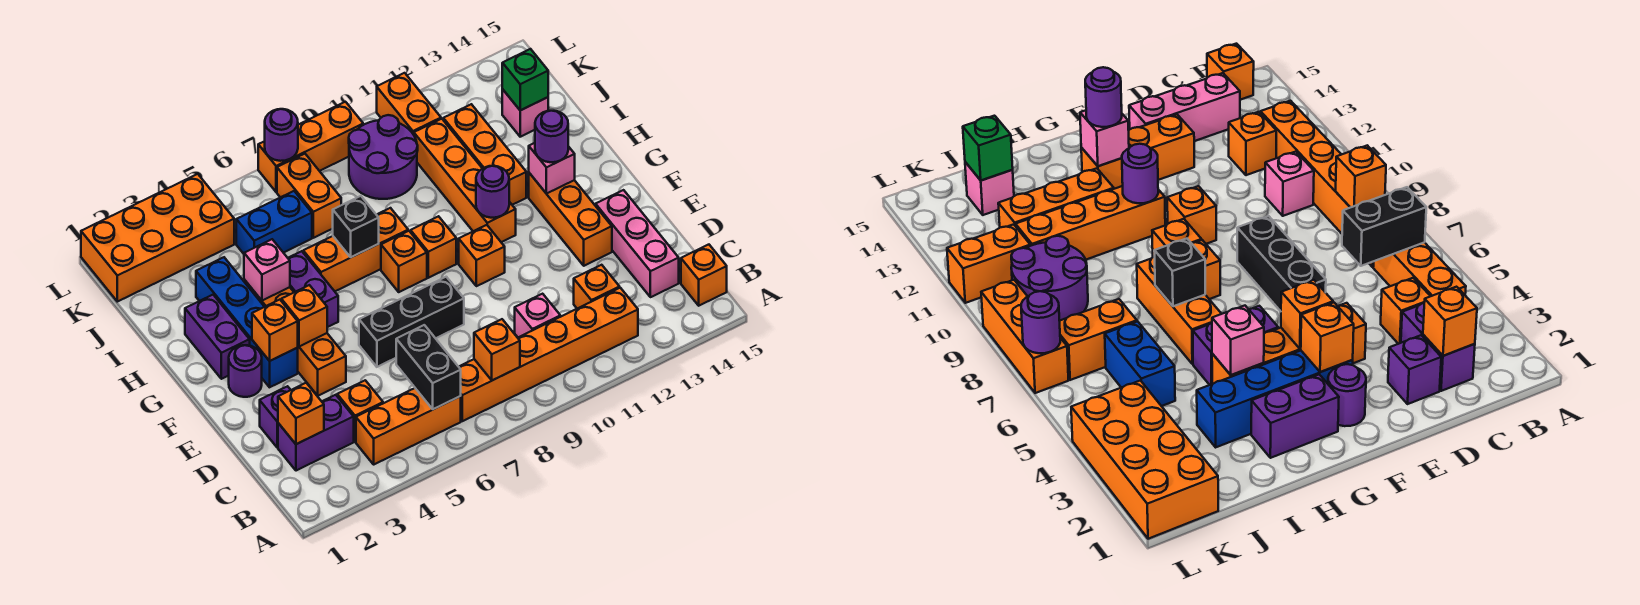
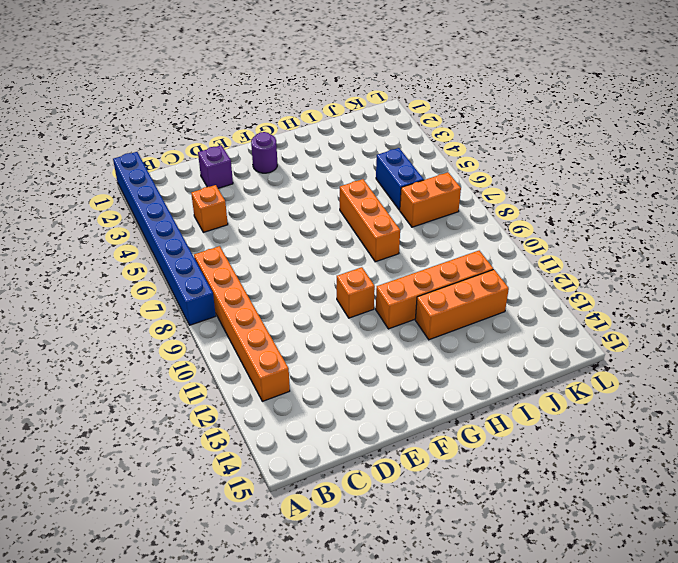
blue brick A1:A8 level 1 -> none
none -> orange brick B4:B6 level 1
none -> orange brick B15 level 1
none -> purple brick C2:C3 level 1
none -> pink brick C10 level 1

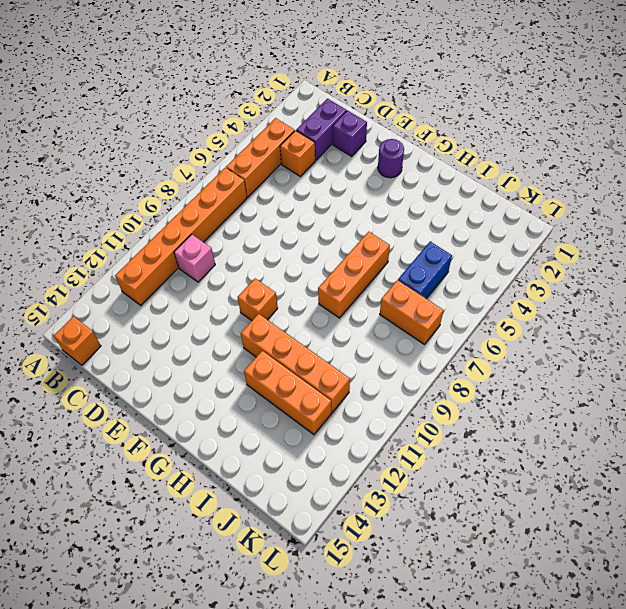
none -> orange brick C12 level 1
none -> pink brick C14:E14 level 1
none -> orange brick E4:H4 level 1
none -> black brick E6:E8 level 1

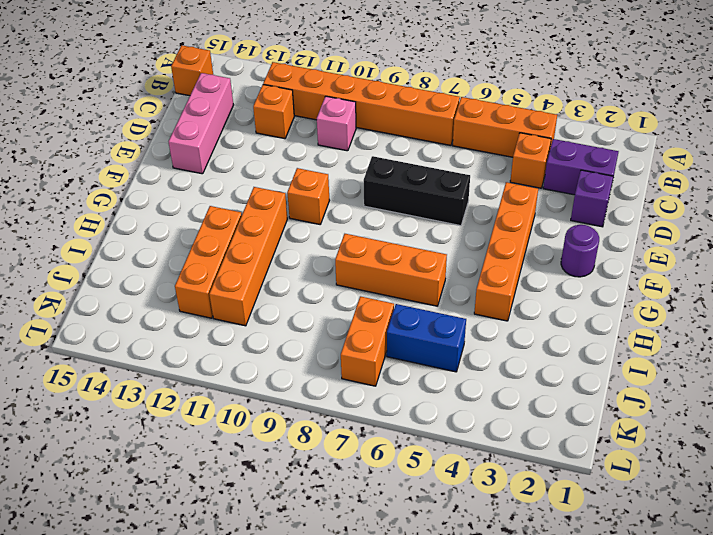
none -> orange brick E13:G13 level 1
none -> blue brick F3:I3 level 1
none -> purple brick G2:H2 level 1
none -> purple brick G5:H5 level 1

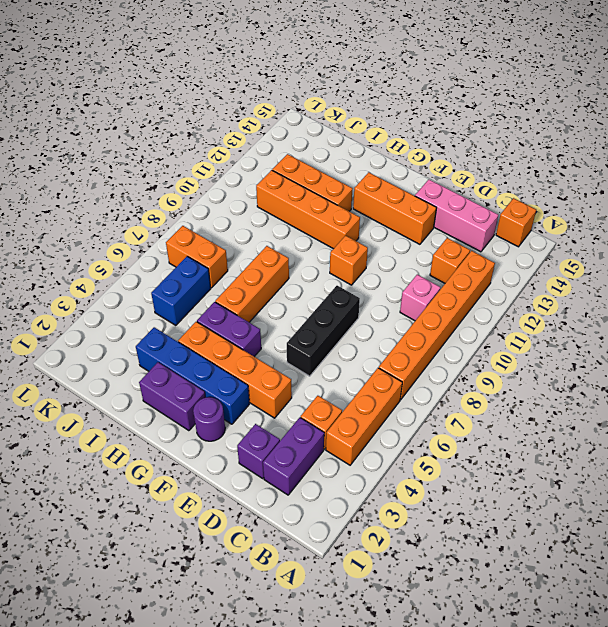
none -> orange brick G8 level 1
none -> orange brick G9 level 1
none -> purple round brick J9:K10 level 1
none -> pink brick J14 level 1

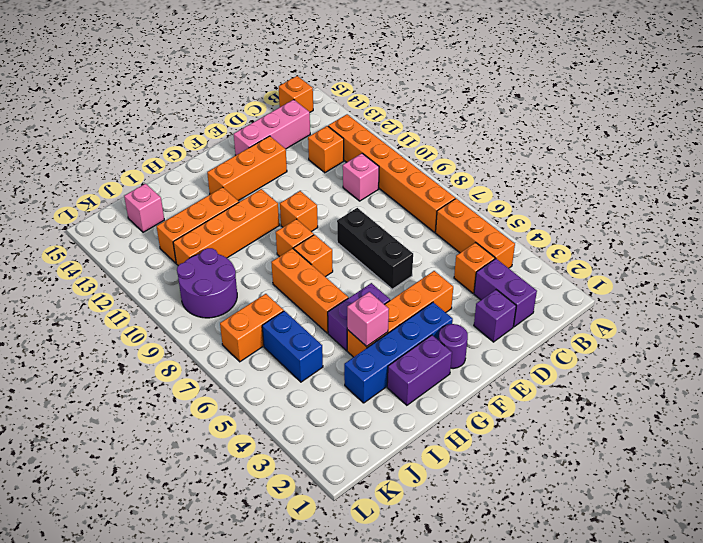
none -> orange brick K1:L4 level 1
none -> orange brick K11:L11 level 1
none -> orange brick L7:L9 level 1
none -> black brick B6:C6 level 2

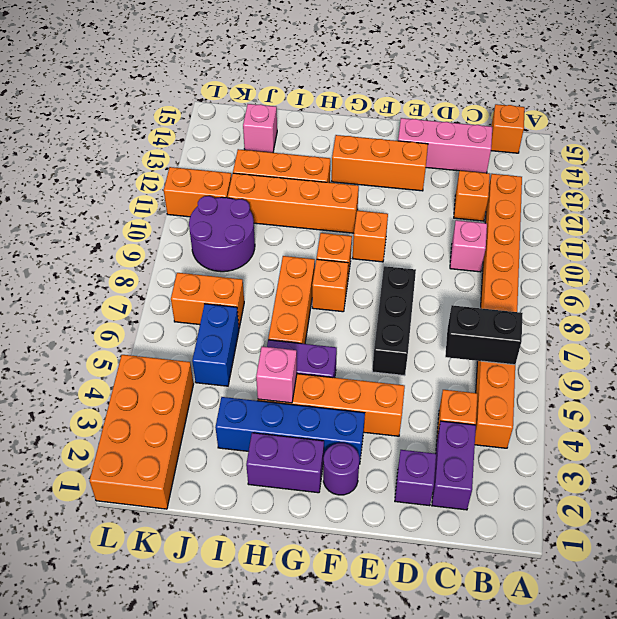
none -> orange brick L7:L9 level 1
none -> orange brick B8 level 2
none -> orange brick C2 level 2
none -> orange brick F3 level 2

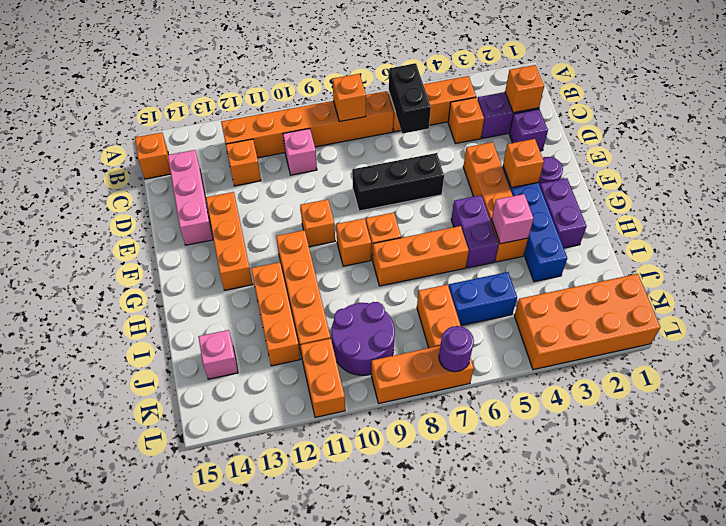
none -> orange brick F4 level 2
none -> purple round brick G11 level 2
none -> pink brick G13 level 2
none -> black brick H7 level 2

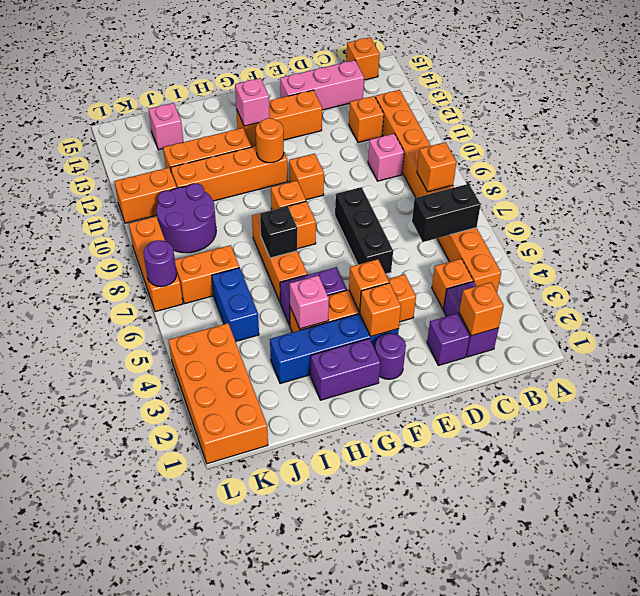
orange round brick G11 level 2 -> purple round brick G11 level 2
none -> green brick J14 level 2
none -> purple round brick G13 level 3

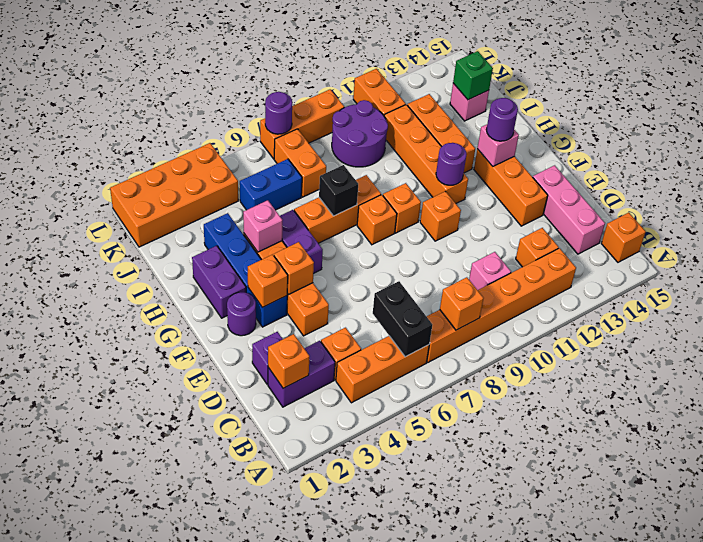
none -> black brick E6:E8 level 1

